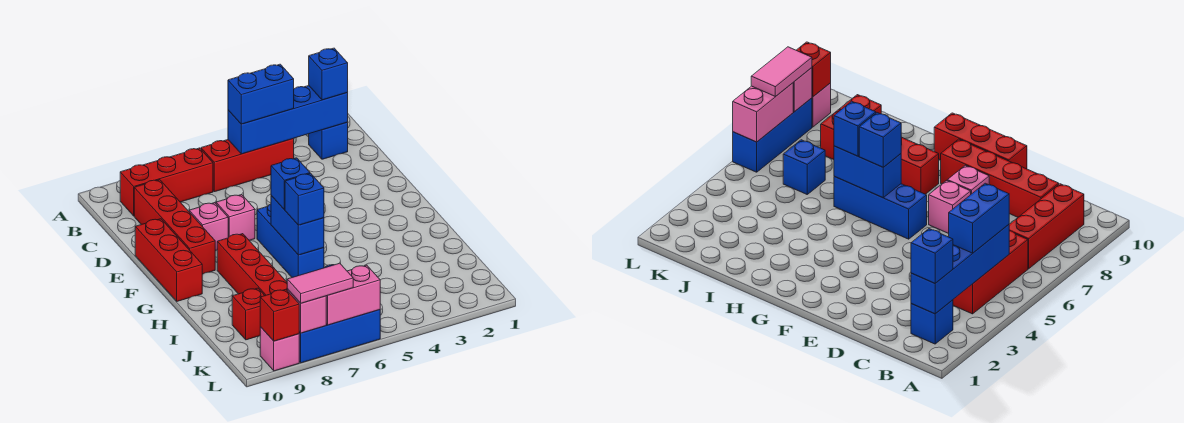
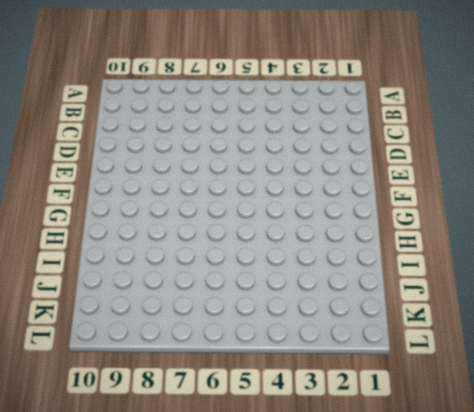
none -> blue brick B2 level 1
none -> red brick B4:B6 level 1
none -> red brick B7:B9 level 1

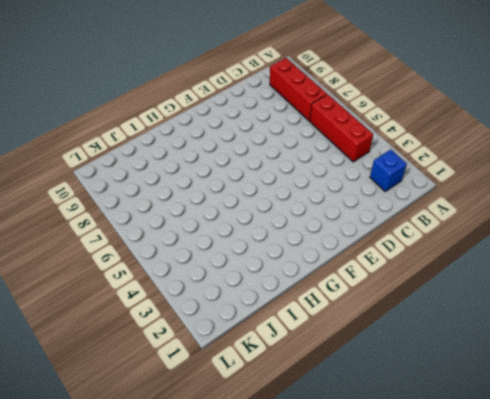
none -> red brick C9:F9 level 1
none -> pink brick E7 level 1
none -> pink brick E8 level 1

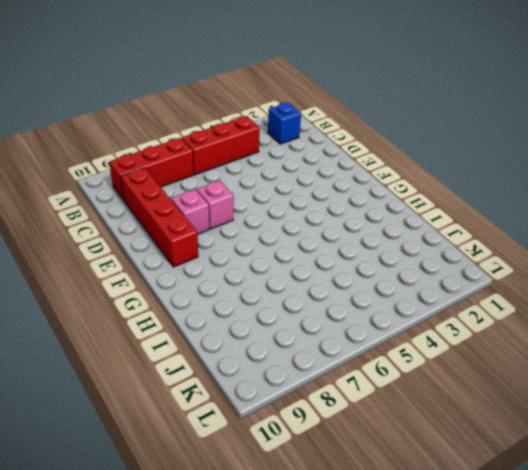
none -> red brick E10:G10 level 1
none -> blue brick F6:H6 level 1
none -> red brick G8:J8 level 1

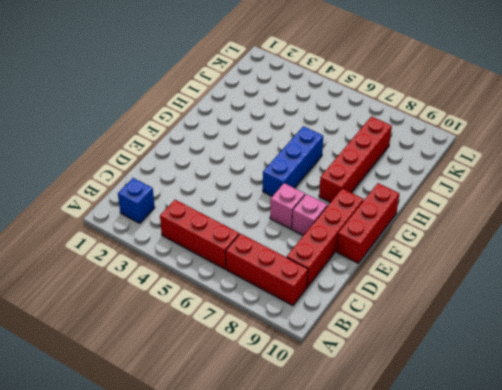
none -> blue brick J6 level 1
none -> red brick J9 level 1
none -> blue brick L6:L8 level 1

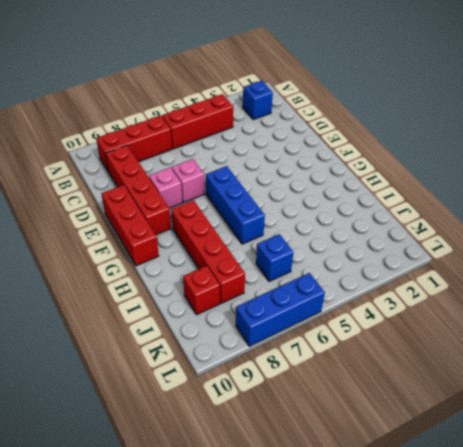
none -> pink brick L9 level 1
none -> blue brick B2:B5 level 2
none -> blue brick G6:H6 level 2

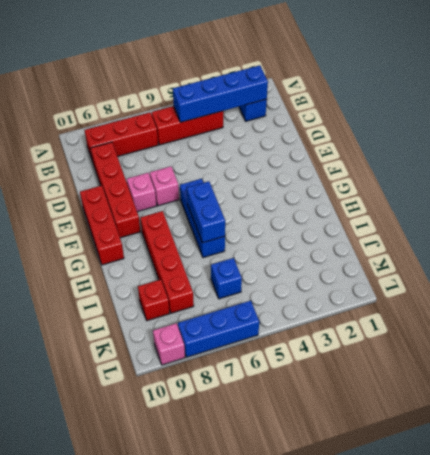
none -> pink brick L6:L7 level 2
none -> pink brick L8 level 2
none -> red brick L9 level 2

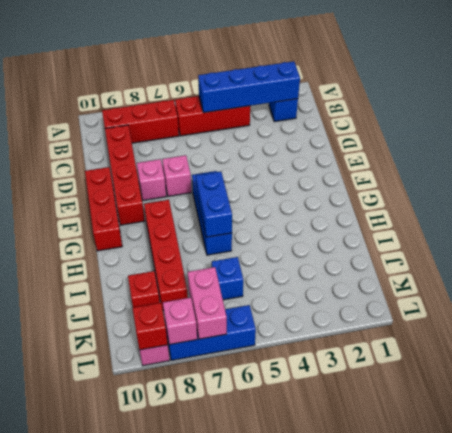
pink brick K7:L7 level 2 -> pink brick L6:L7 level 2
none -> blue brick B2 level 3
none -> blue brick B4:B5 level 3
none -> blue brick G6 level 3

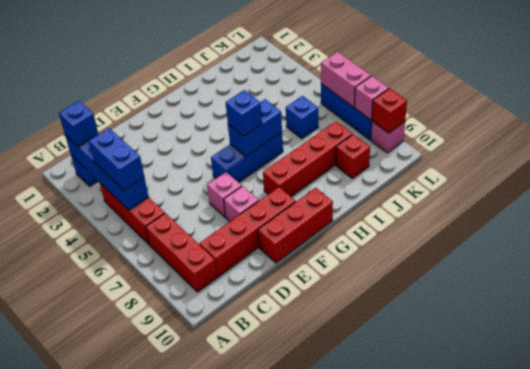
none -> blue brick H6 level 3
none -> pink tile L7:L8 level 3

